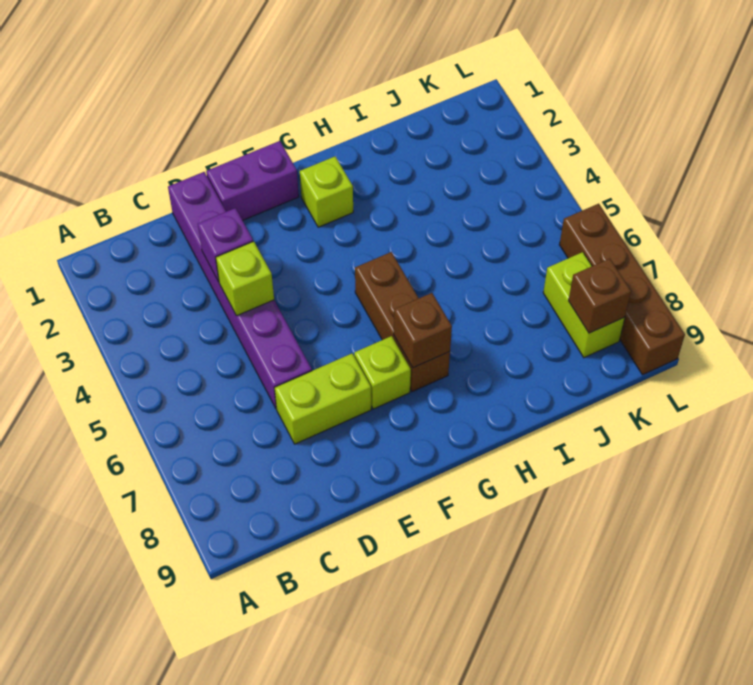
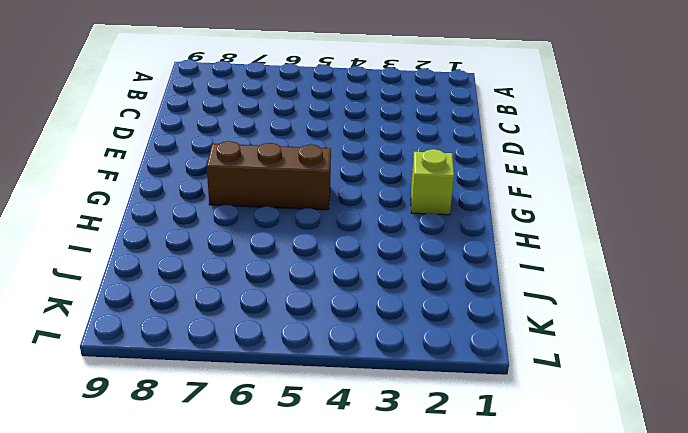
none -> purple brick D1:D6 level 1
none -> lime brick D7:E7 level 1
none -> purple brick E1:F1 level 1

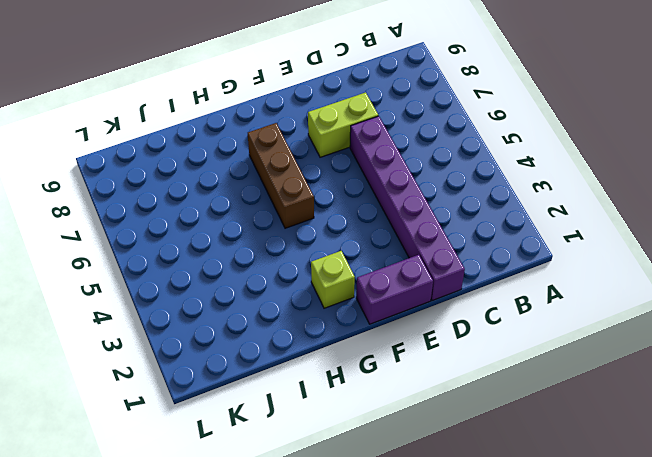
none -> lime brick F7 level 1
none -> lime brick K7:K8 level 1
none -> brown brick L6:L9 level 1

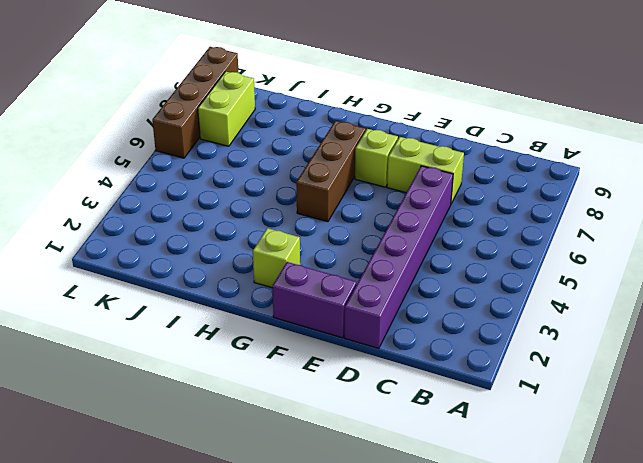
none -> purple brick D3 level 2
none -> lime brick D4 level 2
none -> brown brick G7 level 2

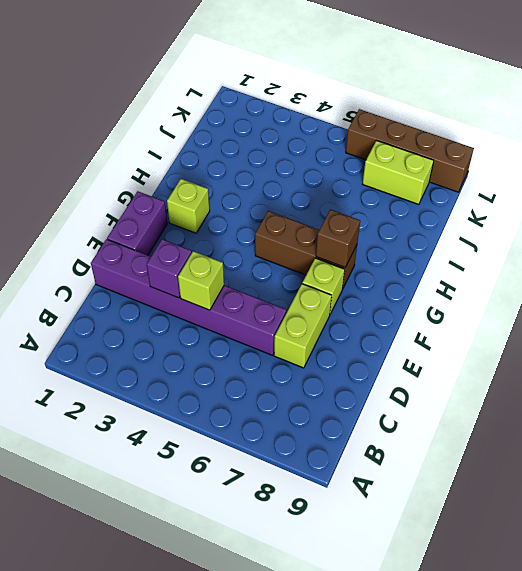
none -> brown brick K8 level 2

